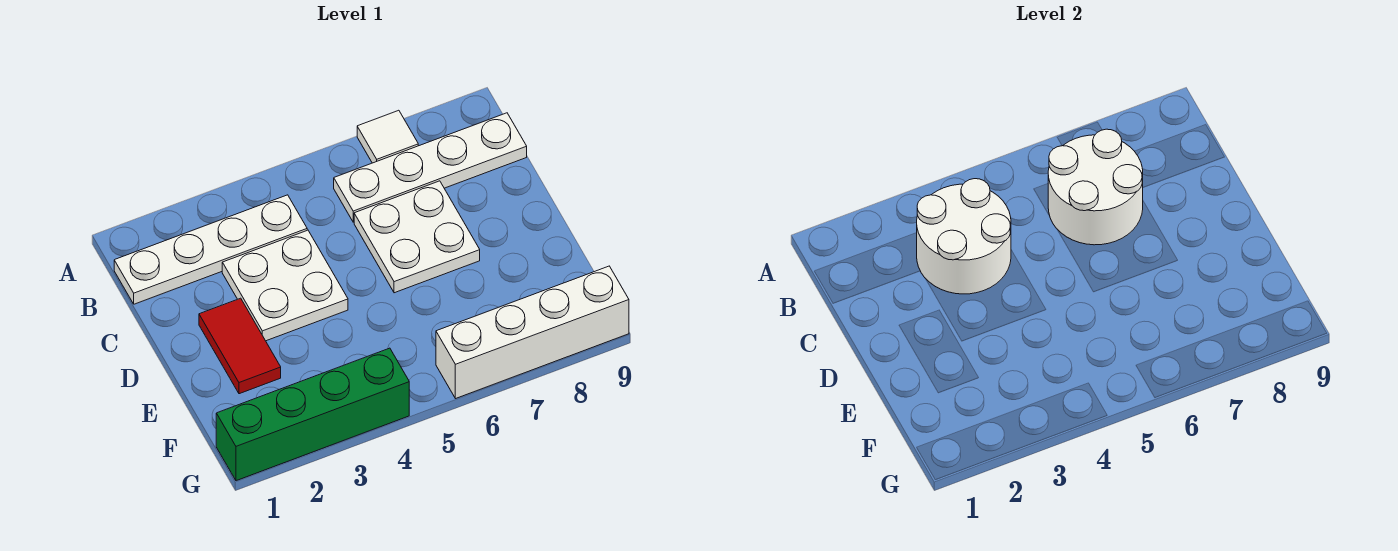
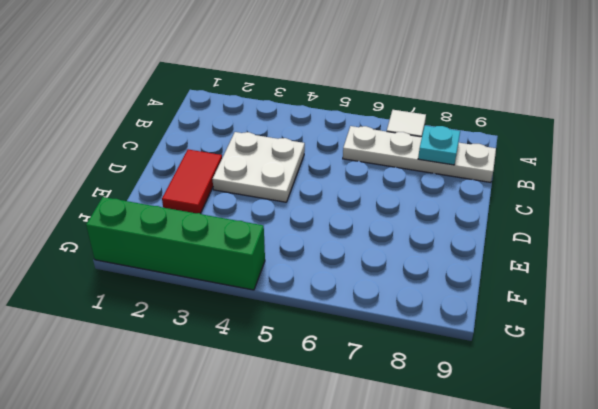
cyan plate B8 level 2 -> none
none -> white plate B1:B4 level 1
none -> white plate C6:D7 level 1

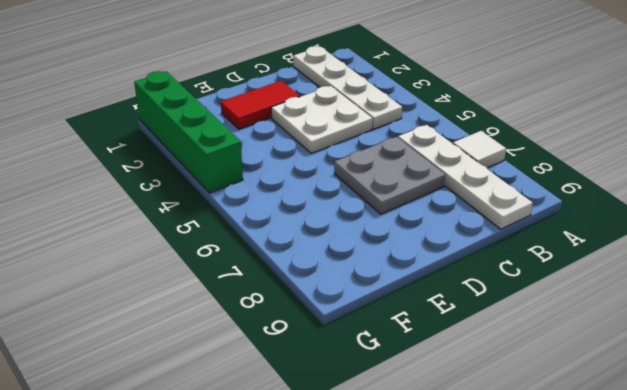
grey plate C6:D7 level 1 -> white plate C6:D7 level 1
none -> white brick G6:G9 level 1
none -> white round brick B3:C4 level 2

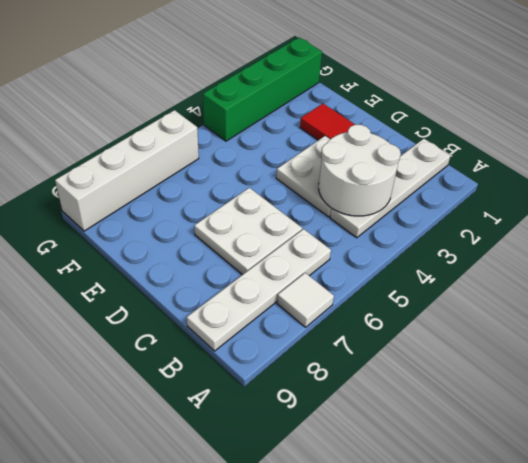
none -> white round brick B6:C7 level 2

